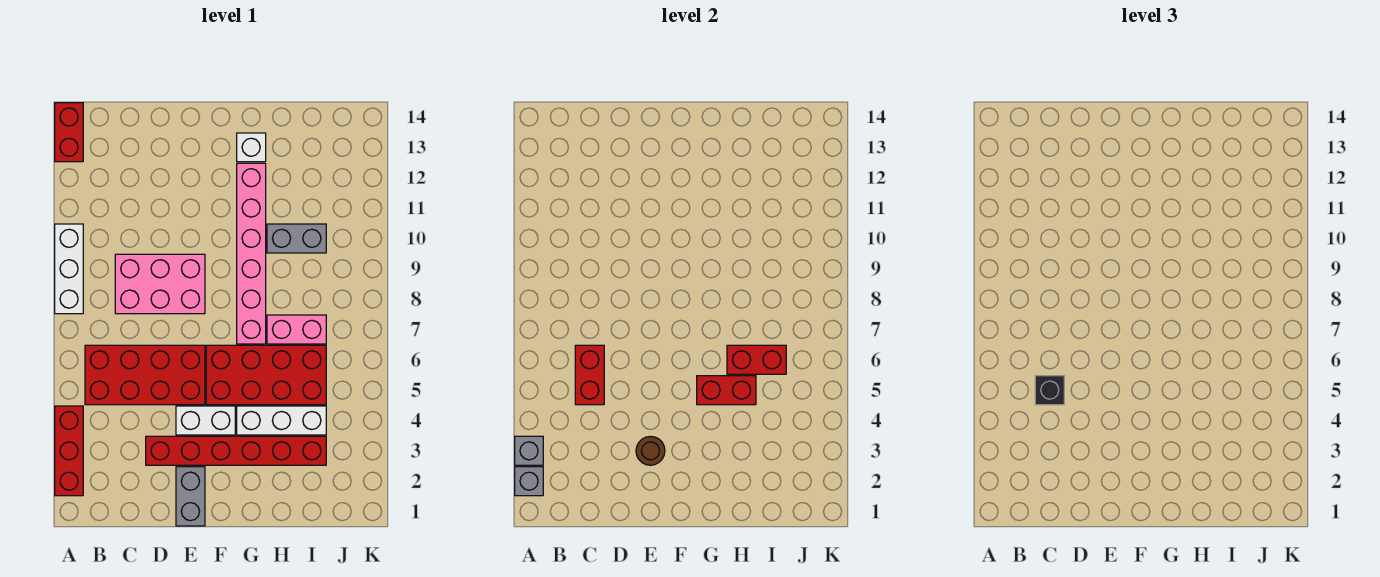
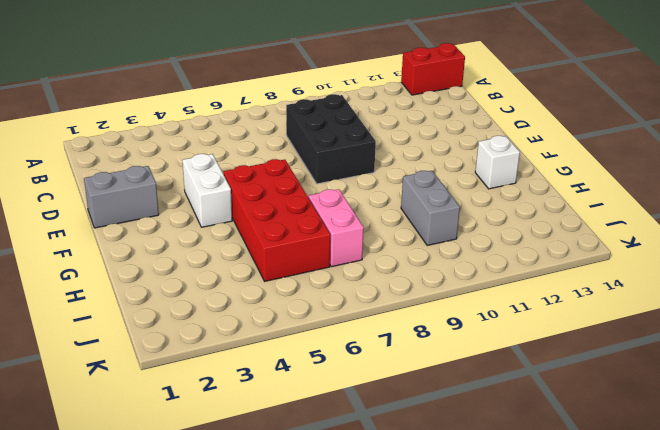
black brick C8:E9 level 1 -> pink brick C8:E9 level 1
none -> red brick A2:A4 level 1
none -> white brick A8:A10 level 1
none -> red brick B5:E6 level 1

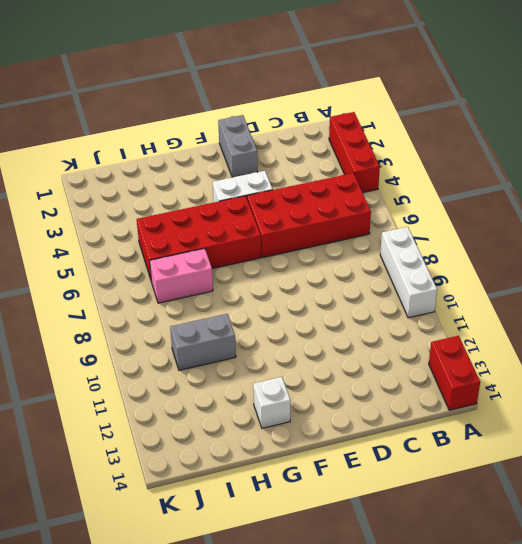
none -> pink brick C8:E9 level 1
none -> red brick D3:I3 level 1
none -> white brick G4:I4 level 1

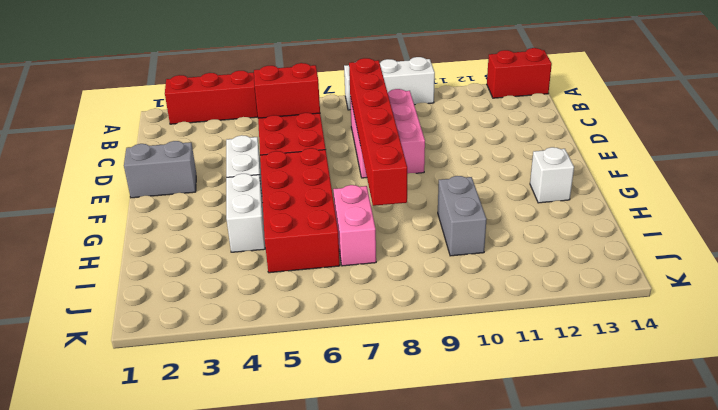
red brick C8:H8 level 2 -> red brick D3:I3 level 1
white brick G4:H4 level 1 -> white brick G4:I4 level 1
none -> pink brick G7:G12 level 1
none -> grey brick A2 level 2
none -> grey brick A3 level 2

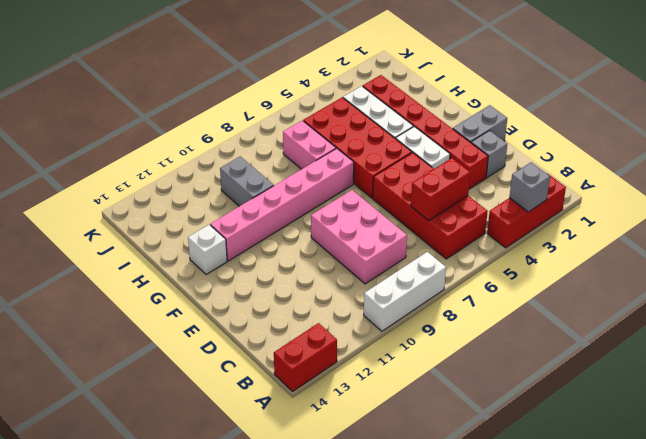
grey brick D2 level 1 -> grey brick A2 level 2
none -> brown round brick E3 level 2
none -> red brick G5:H5 level 2
none -> red brick H6:I6 level 2

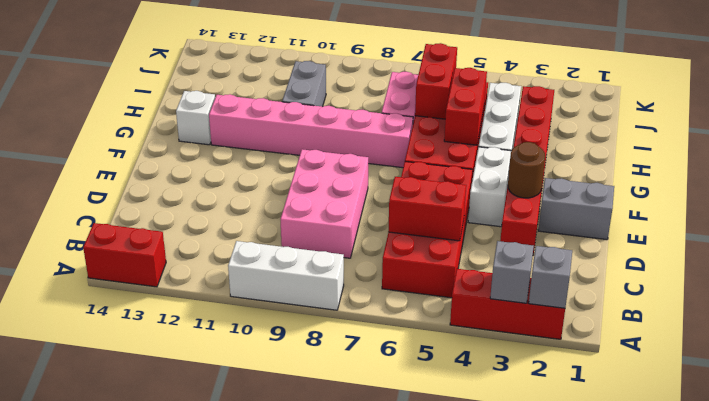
none -> black brick C5 level 3

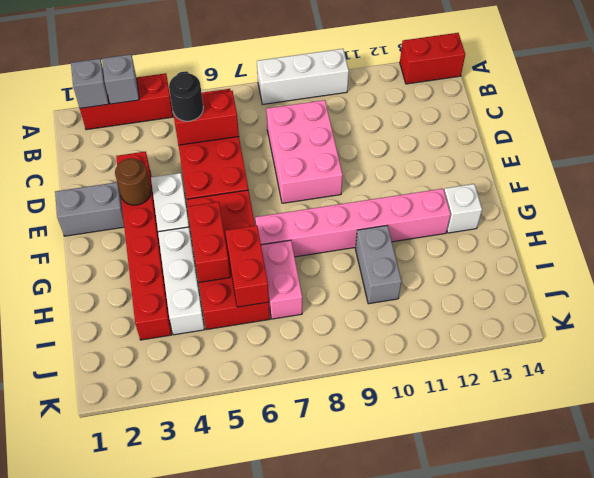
black round brick C5 level 3 -> black brick C5 level 3

